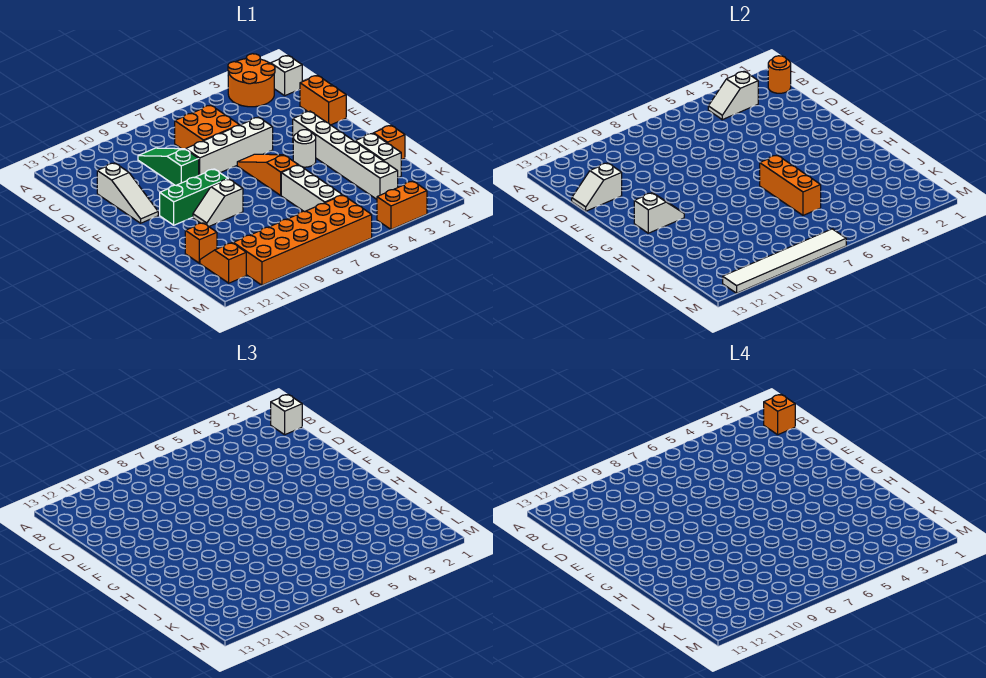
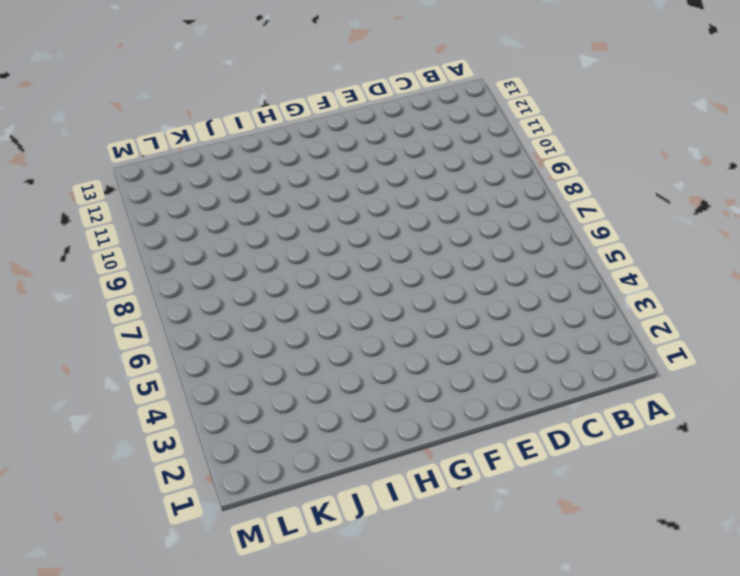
none -> orange round brick A2:B3 level 1
none -> white brick B1 level 1
none -> orange brick C6:D7 level 1

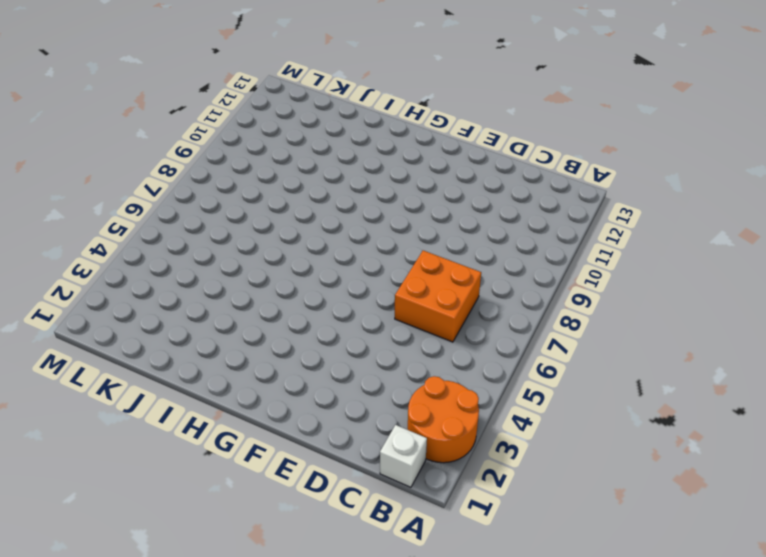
none -> green slope C9:E9 level 1 top E
none -> orange brick D1:E1 level 1
none -> white slope D12:F12 level 1 top D

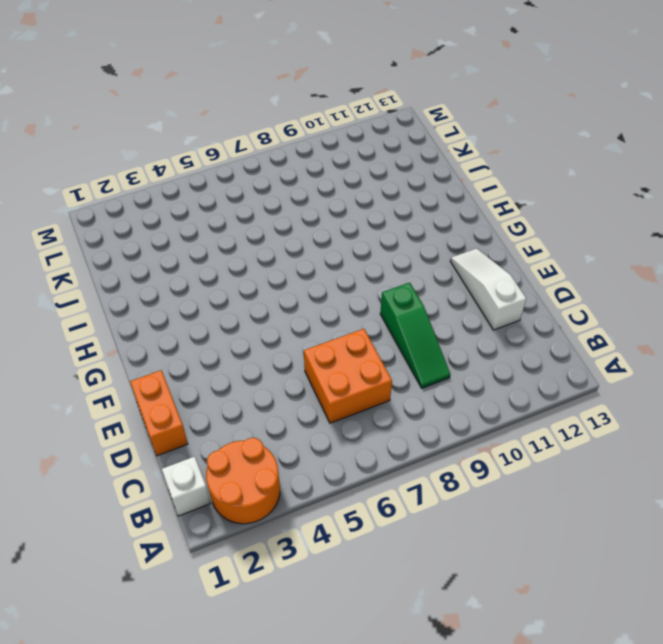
none -> white brick E5:E8 level 1
none -> white brick F3:K3 level 1
none -> orange slope F6:H6 level 1 top H

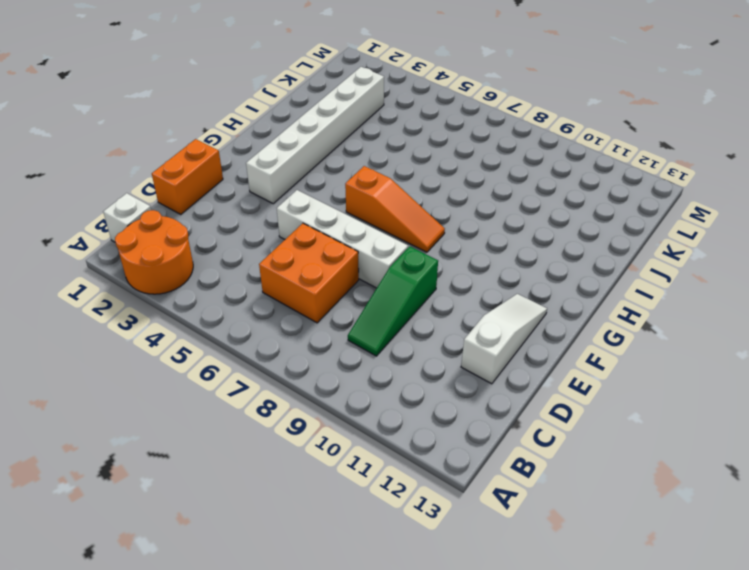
orange slope G6:G8 level 1 top 6 -> orange slope F6:H6 level 1 top H
none -> white round brick G4 level 1
none -> green brick G9:G11 level 1
none -> white slope H9:H10 level 1 top 9

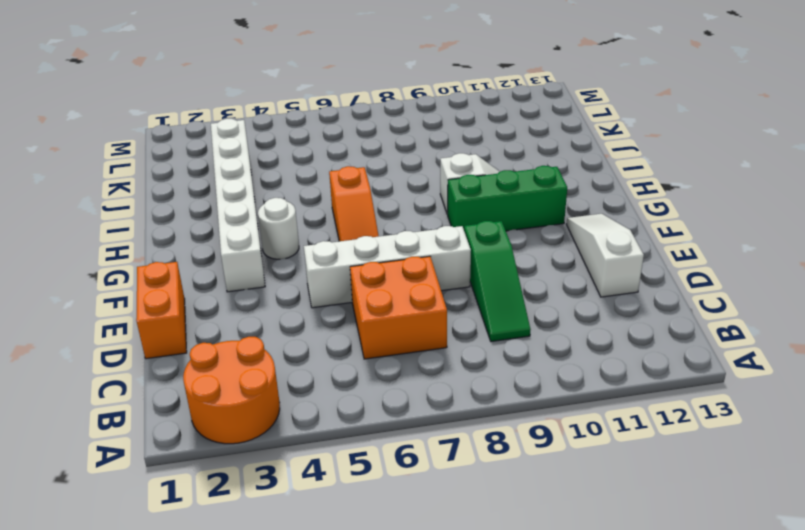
none -> white brick B1 level 1
none -> orange brick I1 level 1
none -> white brick I2:J2 level 1

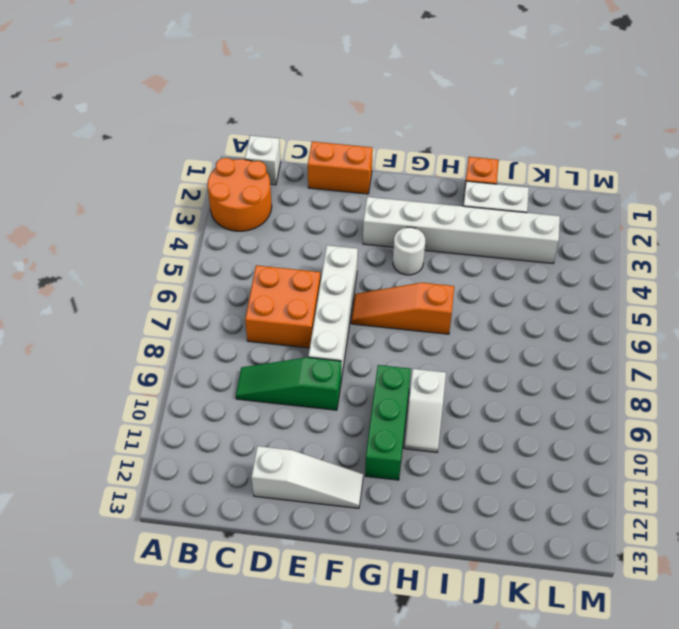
none -> white brick I6:K6 level 1
none -> orange brick J12 level 1
none -> orange slope K12:L12 level 1 top L

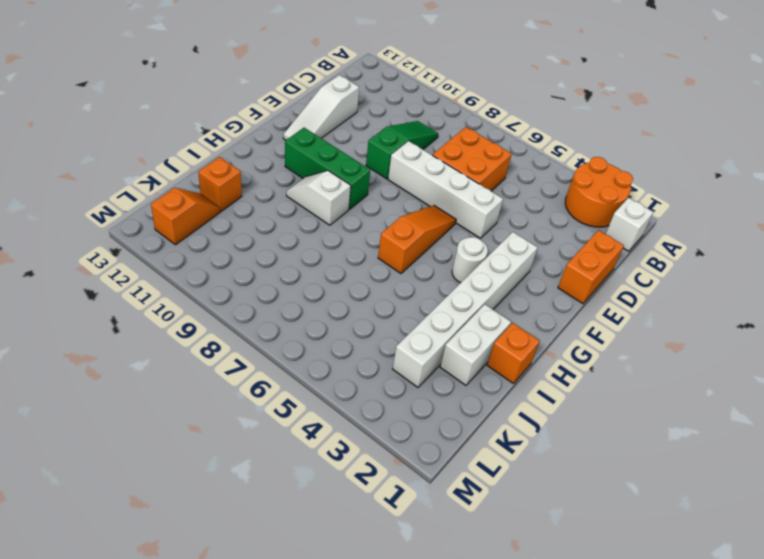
none -> white brick I6:K6 level 1
none -> orange brick L6:M11 level 1
none -> orange brick M3:M4 level 1

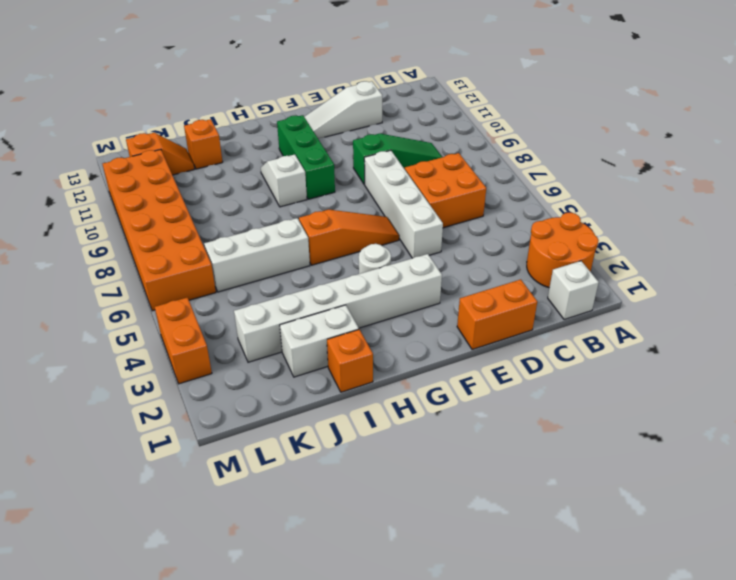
none -> orange round brick B1 level 2
none -> white slope B3:B4 level 2 top 3
none -> white slope D12:D13 level 2 top 12

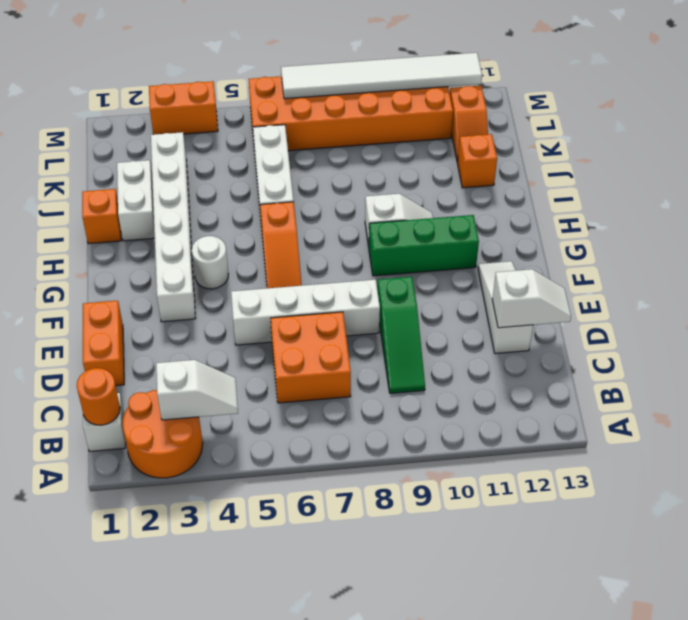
none -> white slope G11:G12 level 2 top 12
none -> orange brick H6:J6 level 2
none -> white brick B1 level 3

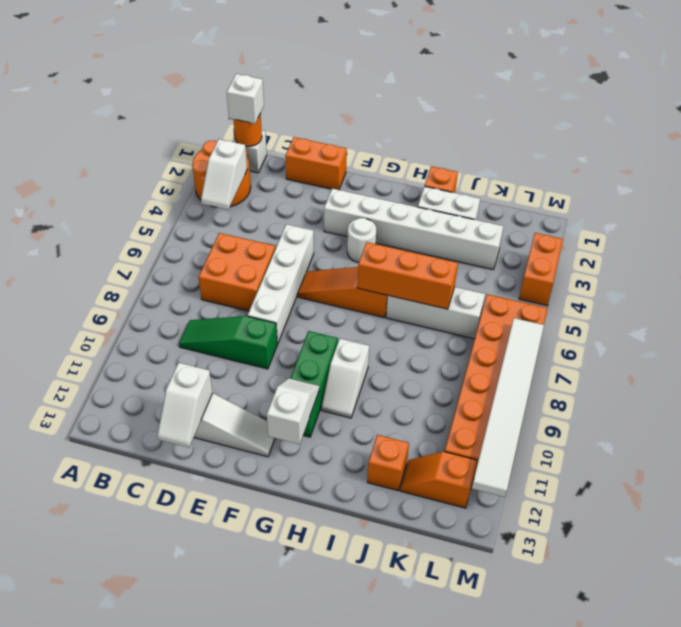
none -> orange brick B1 level 4

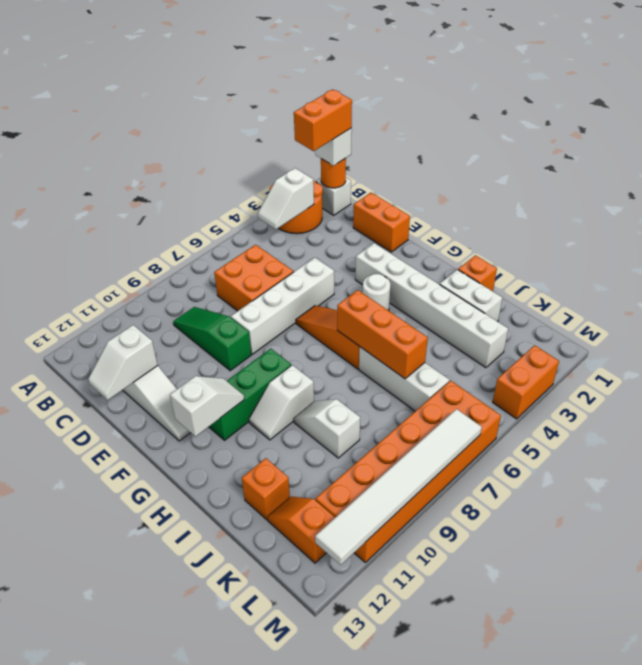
orange brick B1:B2 level 4 -> orange brick B1 level 4
white slope I9:J9 level 1 top J -> none

